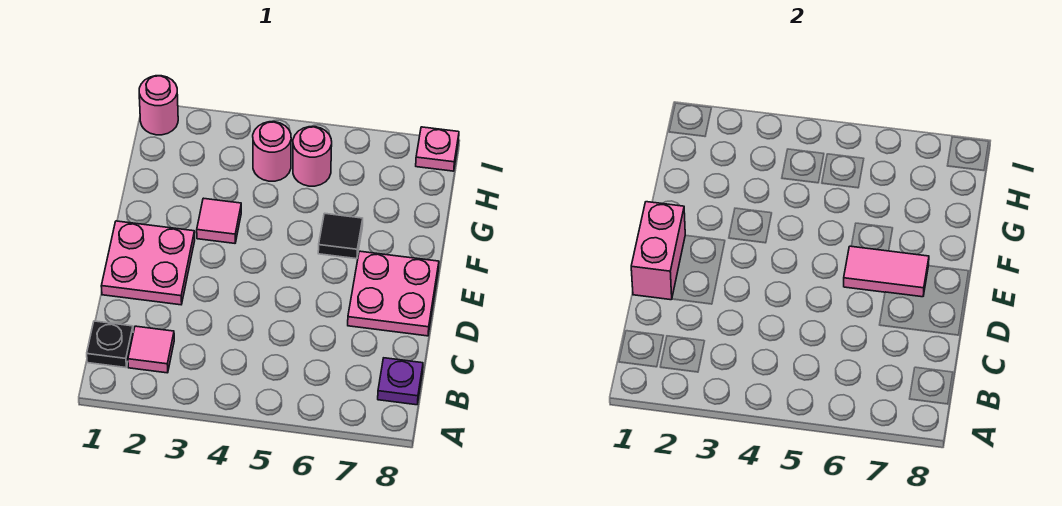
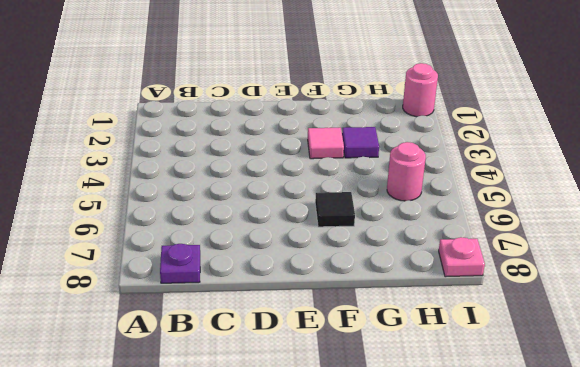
purple tile G3 level 1 -> none
none -> black plate B1 level 1
none -> pink tile B2 level 1
none -> pink plate D1:E2 level 1

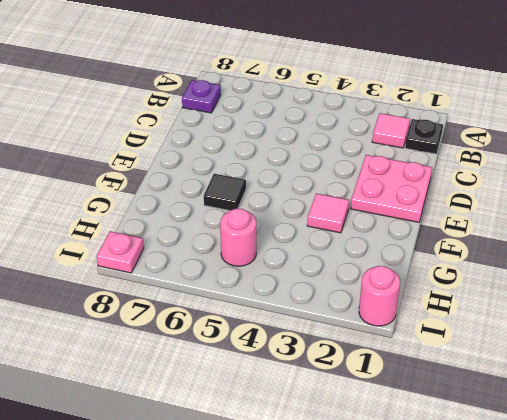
none -> pink plate D7:E8 level 1
none -> pink round brick H4 level 1
none -> pink brick D1:E1 level 2

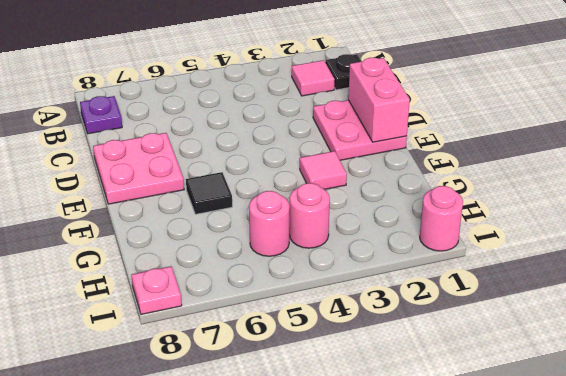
none -> pink tile E6:E7 level 2

